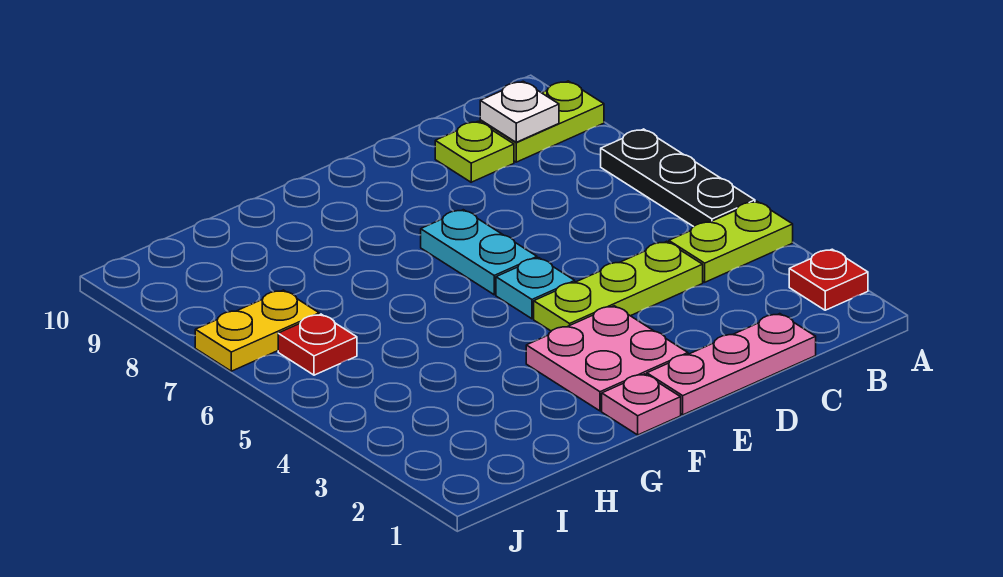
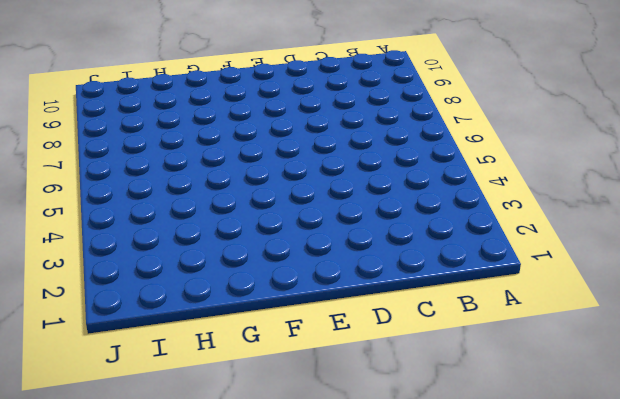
none -> red plate A2 level 1
none -> lime plate A4:B4 level 1
none -> black plate A5:A7 level 1

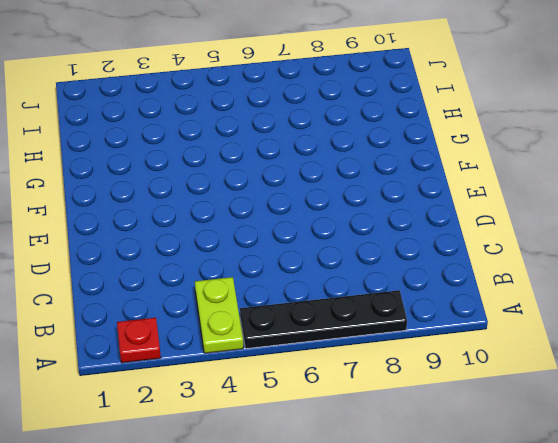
black plate A5:A8 level 1 -> black plate A5:A7 level 1
none -> lime plate A9:B9 level 1
none -> pink plate C1:E1 level 1
none -> lime plate C4:E4 level 1

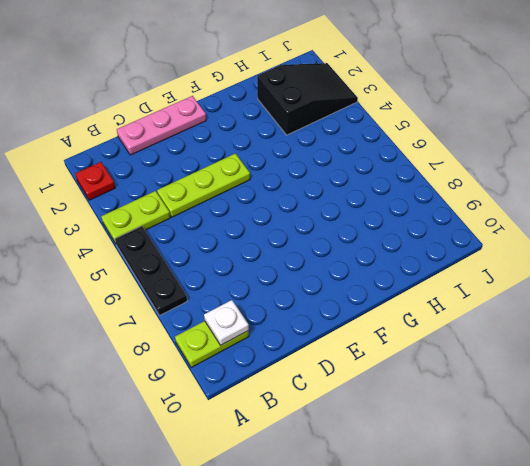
black slope H2:J3 level 1 top H -> none
none -> lime plate C9 level 1
none -> pink plate E2:F3 level 1
none -> cyan plate E5 level 1

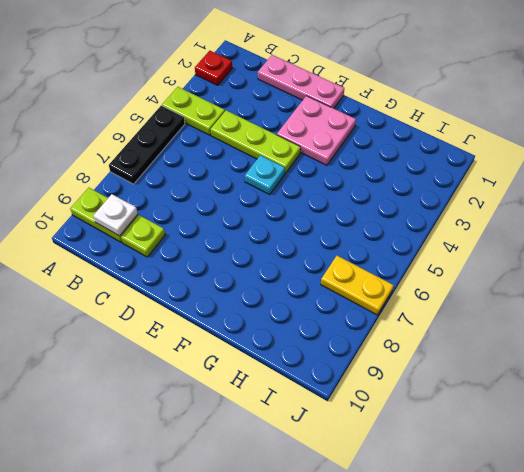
none -> cyan plate E6:E7 level 1
none -> pink plate F1 level 1
none -> red plate I6 level 1

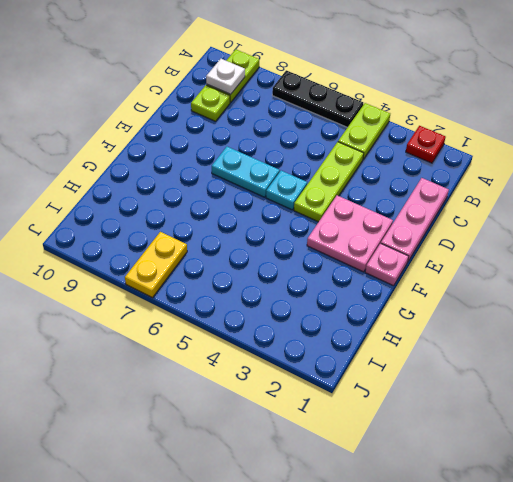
none -> red plate I6 level 1

